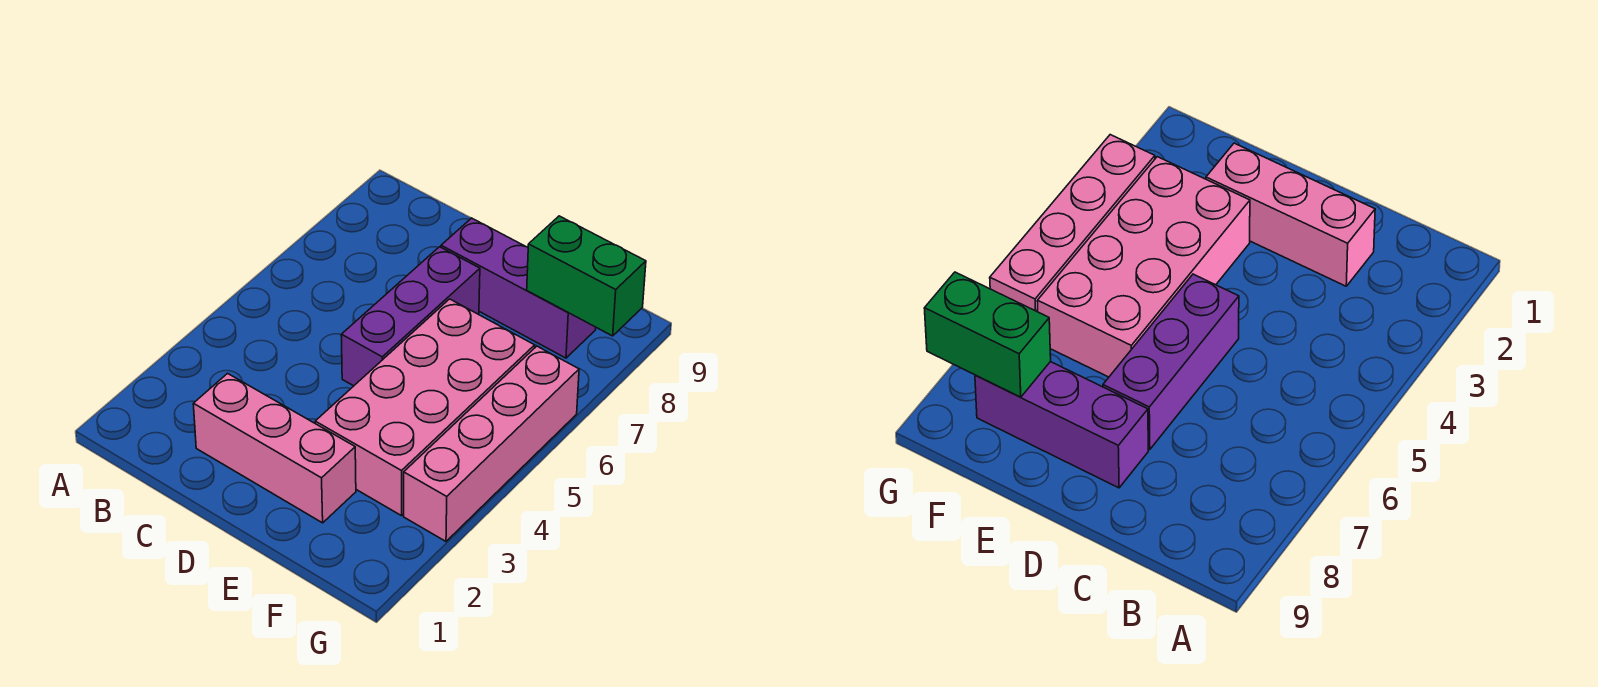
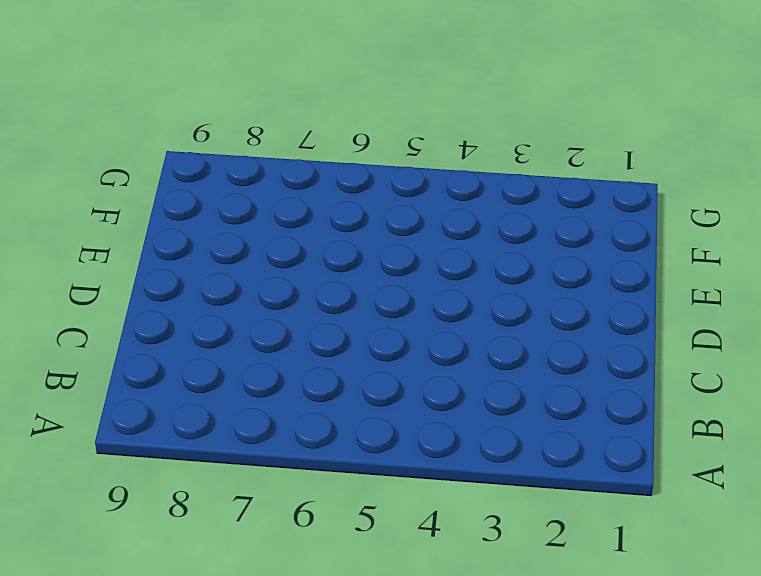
none -> pink brick C2:E2 level 1
none -> purple brick D5:D7 level 1

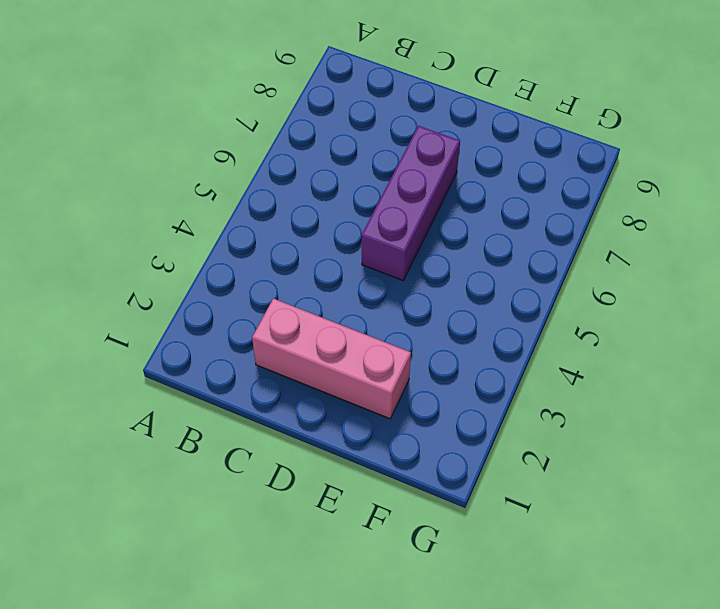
none -> purple brick D8:F8 level 1
none -> pink brick E3:F6 level 1

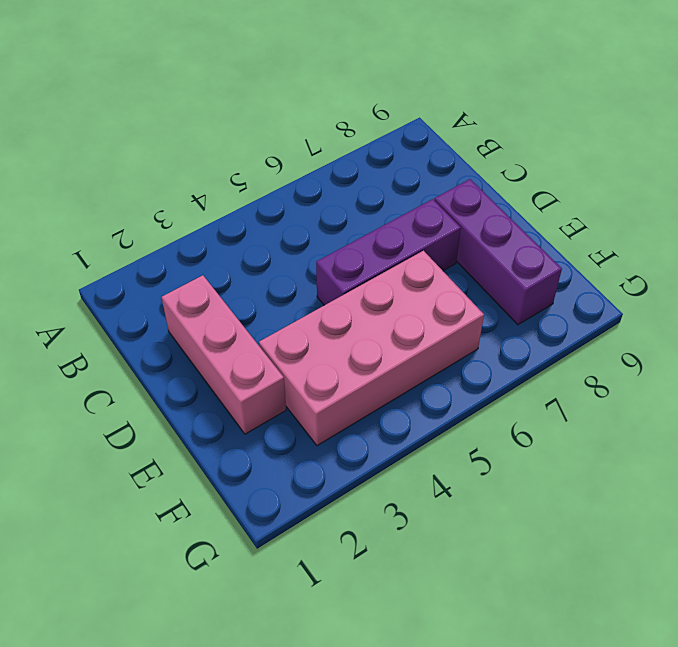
none -> pink brick G3:G6 level 1
none -> green brick F8:G8 level 2

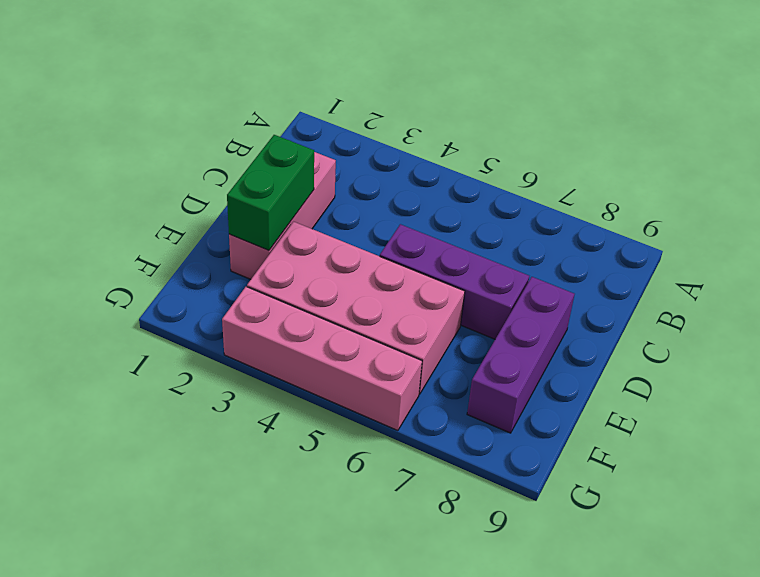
green brick D2:E2 level 2 -> green brick F8:G8 level 2

